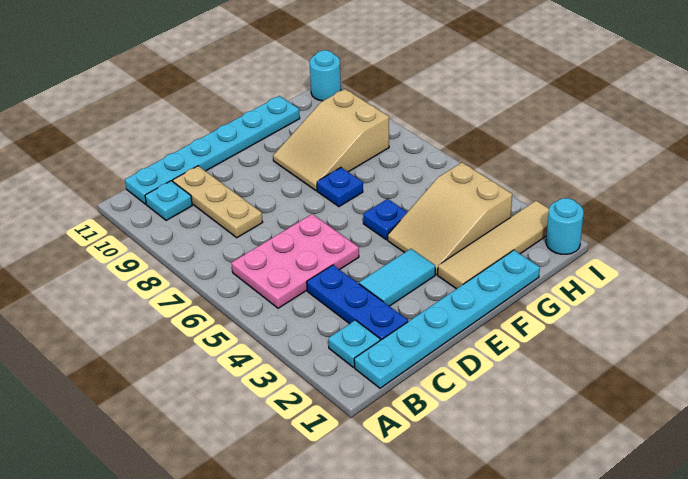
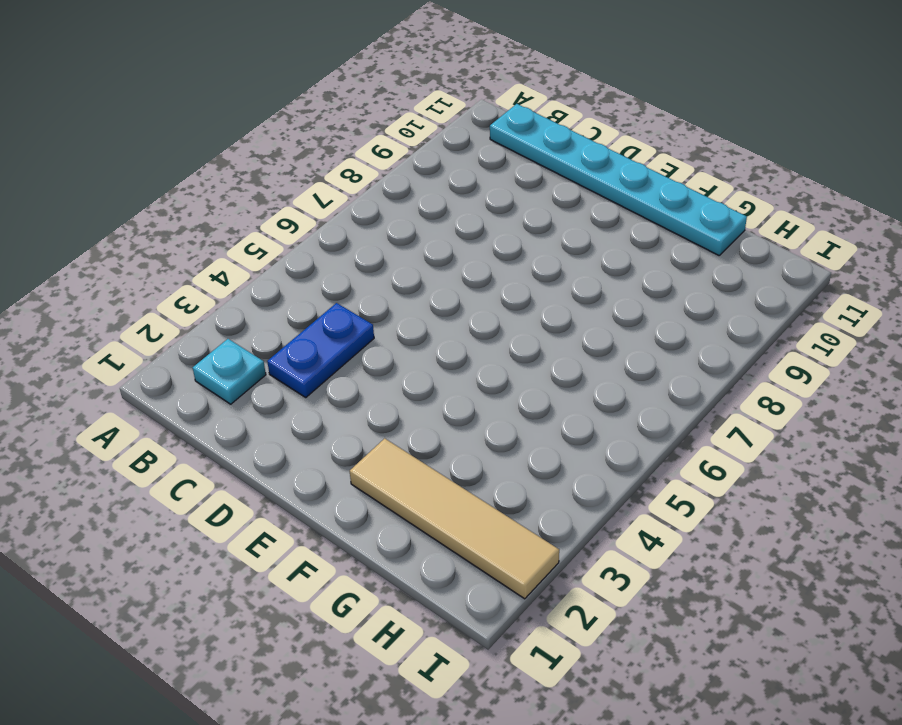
blue plate C3:C4 level 1 -> blue plate C2:C4 level 1
none -> cyan plate B1:G1 level 1
none -> pink plate B5:D6 level 1
none -> cyan plate B10 level 1

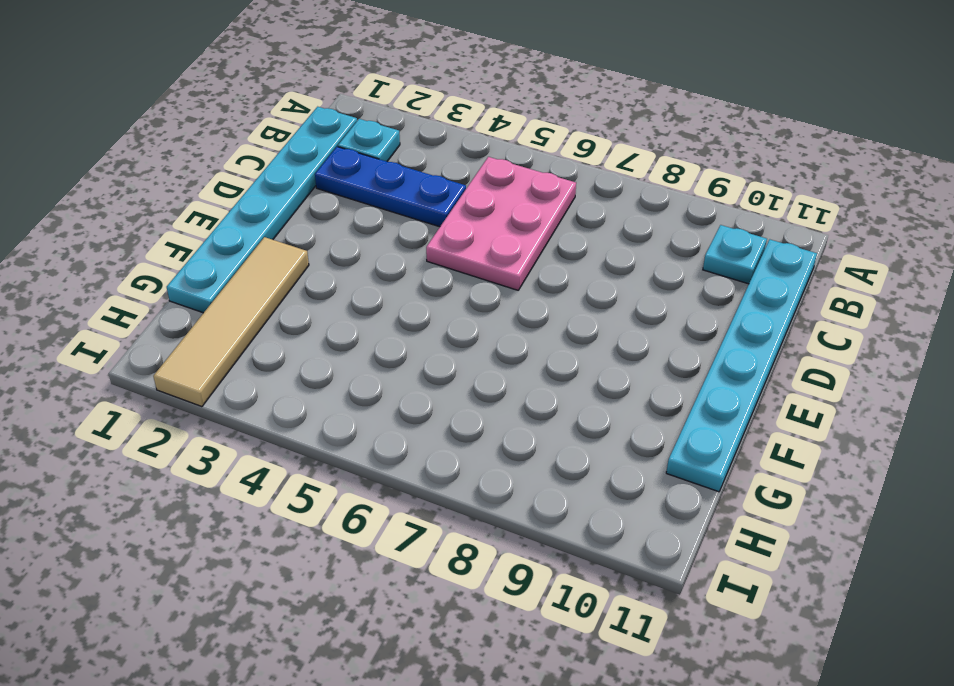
none -> tan plate C8:C10 level 1
none -> cyan tile D3:E3 level 1
none -> tan slope F3:H4 level 1 top H

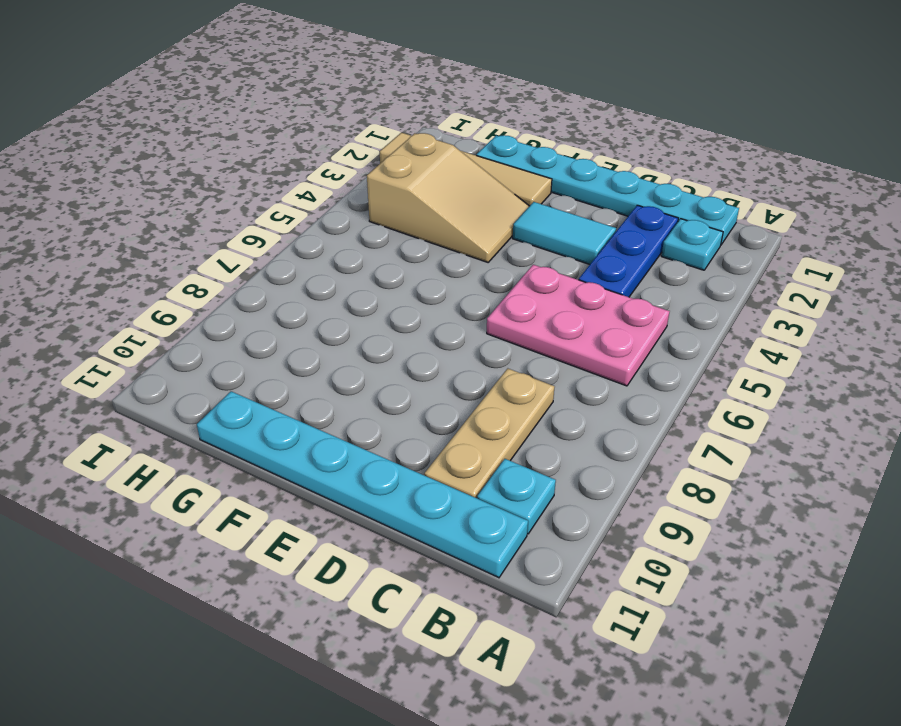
none -> blue plate F5 level 1
none -> blue plate F7 level 1
none -> tan slope F8:H9 level 1 top H

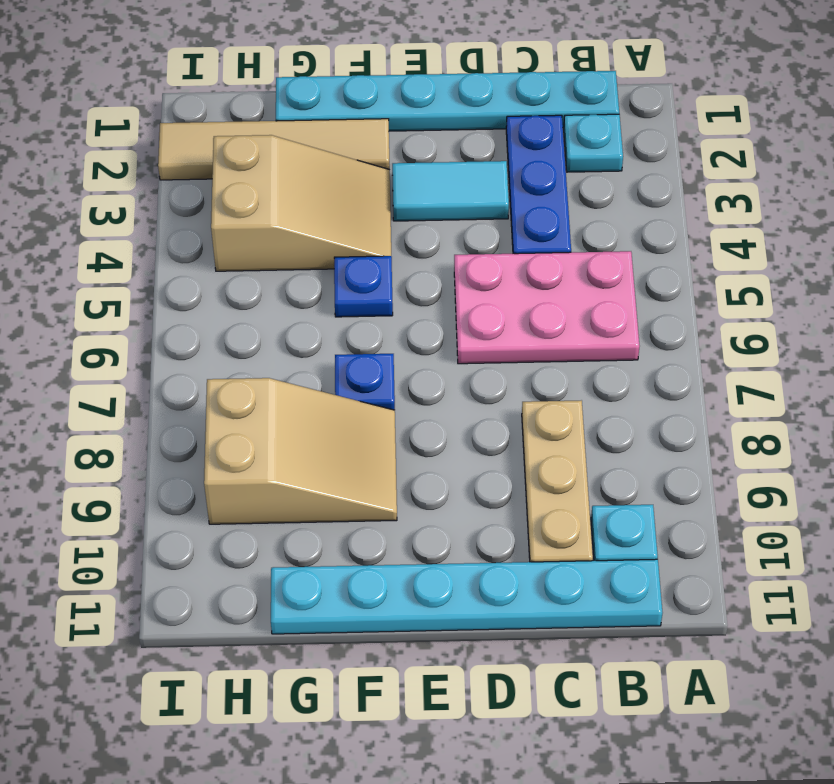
none -> cyan round brick I1 level 1
none -> cyan round brick I11 level 1

